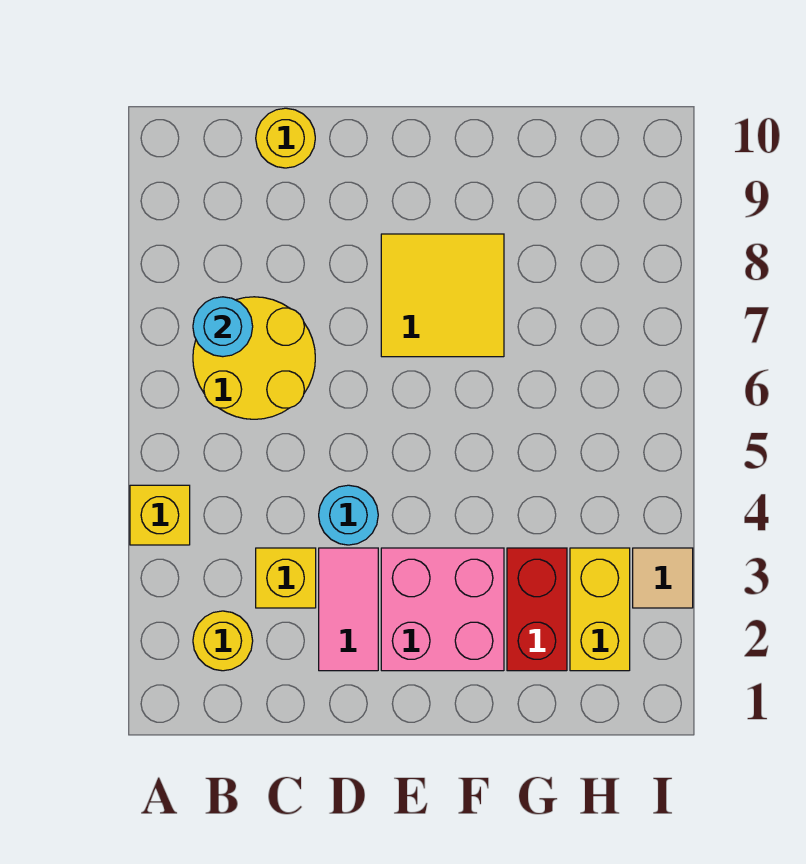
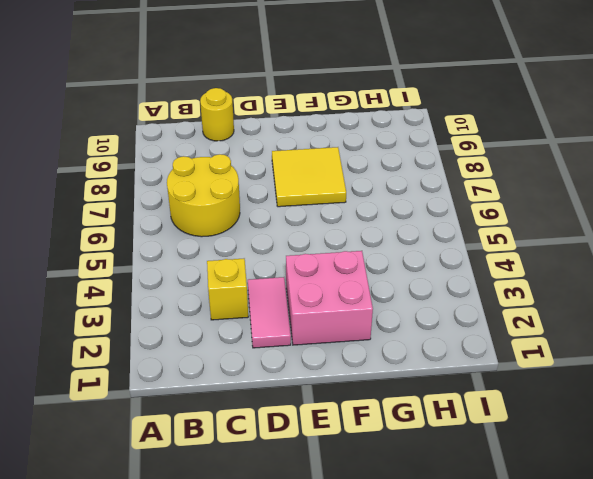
none -> yellow brick A4 level 1
none -> yellow round brick B2 level 1
none -> cyan round brick D4 level 1

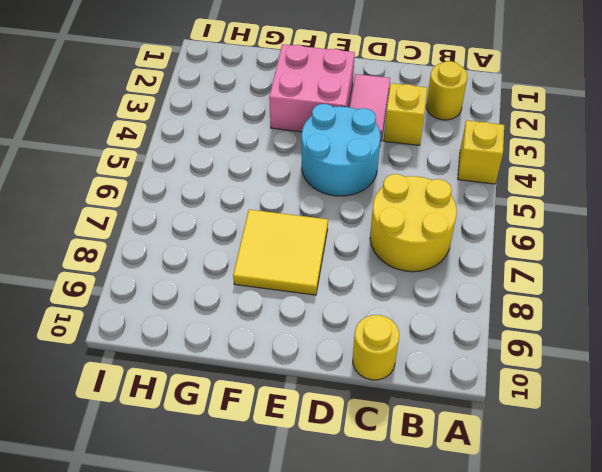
cyan round brick D4:E5 level 1 -> cyan round brick D4 level 1
none -> red brick G2:G3 level 1
none -> yellow brick H2:H3 level 1
none -> tan tile I3 level 1

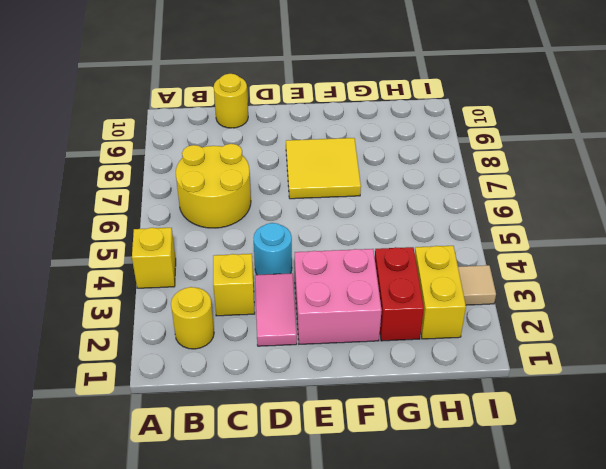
none -> cyan round brick B7 level 2

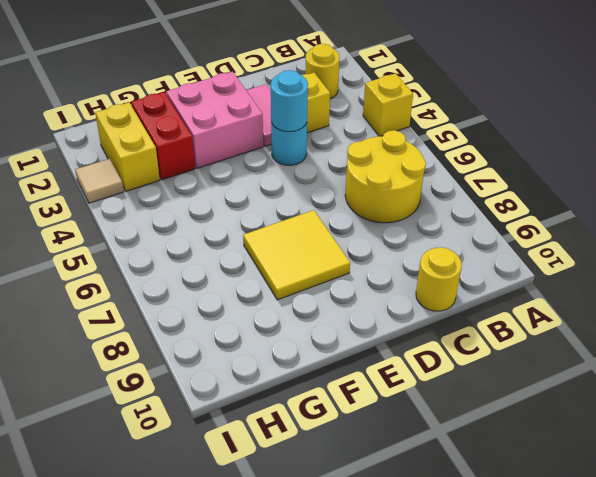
cyan round brick D4 level 2 -> cyan round brick B7 level 2

